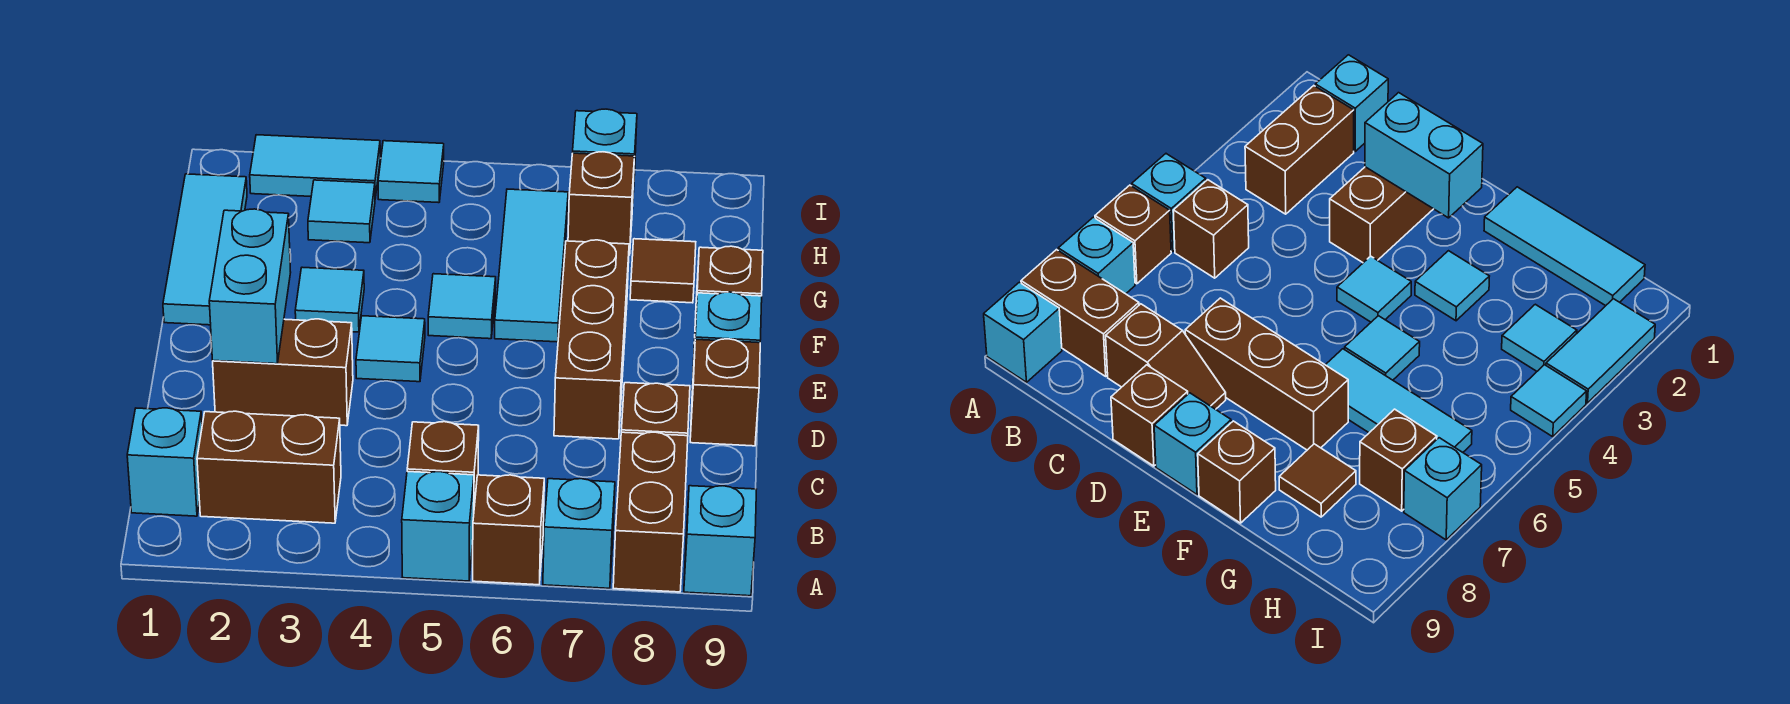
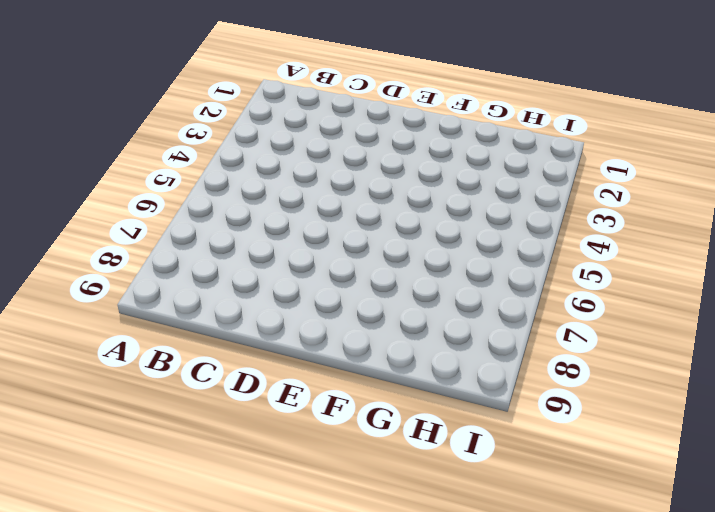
none -> cyan brick A5 level 1
none -> brown brick A6 level 1
none -> cyan brick A7 level 1

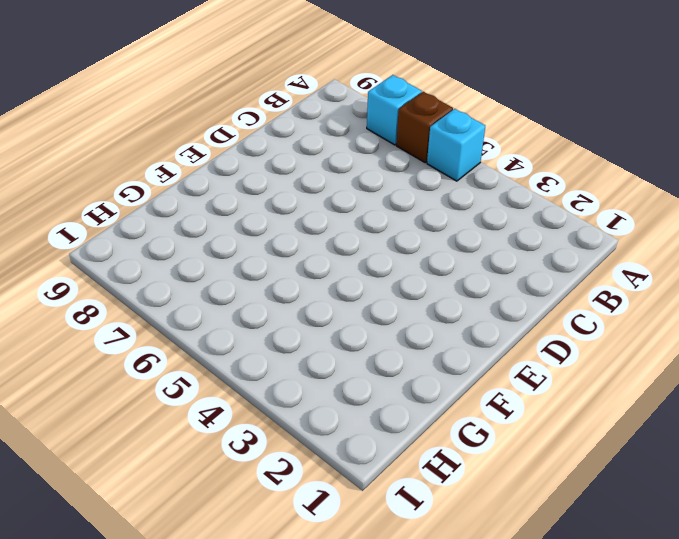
none -> brown brick A8:B8 level 1
none -> cyan brick A9 level 1
none -> cyan brick B1 level 1

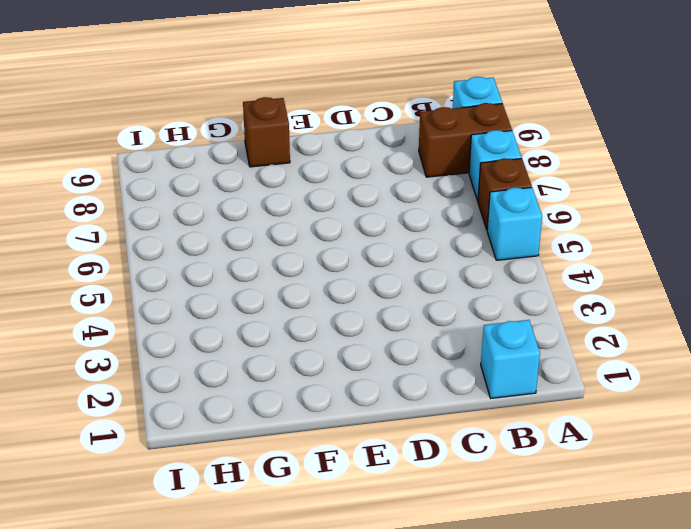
none -> brown brick B2:B3 level 1
none -> brown brick B5 level 1
none -> brown slope C8:D8 level 1 top C

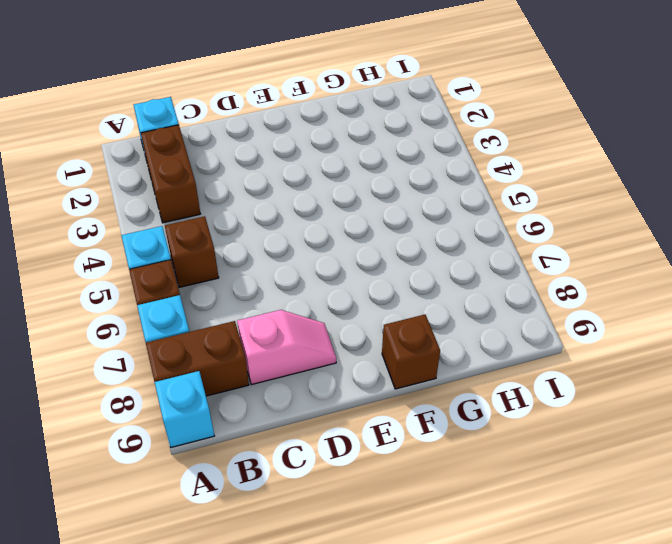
pink slope C8:D8 level 1 top C -> brown slope C8:D8 level 1 top C
none -> brown brick D2:D3 level 1
none -> brown brick D7:F7 level 1
none -> brown brick D9 level 1

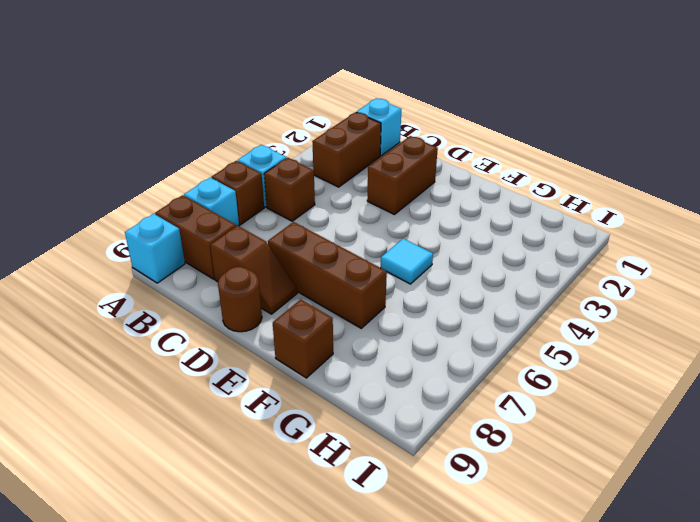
brown round brick D9 level 1 -> brown brick D9 level 1
none -> cyan tile E4 level 1
none -> cyan brick E9 level 1
none -> cyan tile F1:H1 level 1

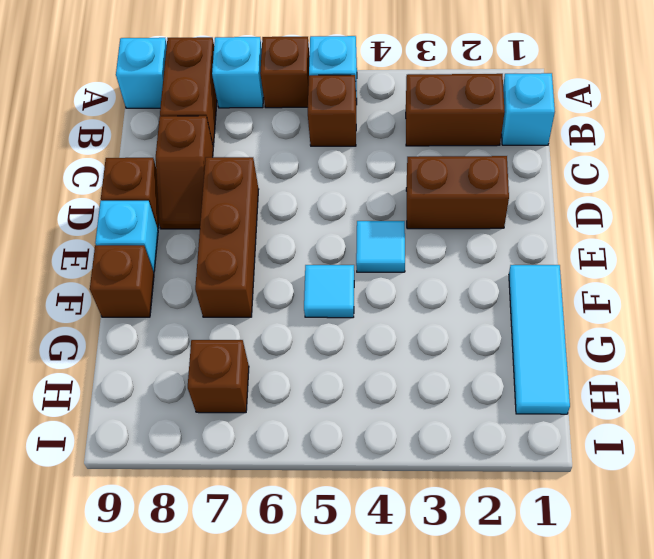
none -> cyan tile F3 level 1
none -> cyan tile F6:H6 level 1
none -> brown tile G8 level 1

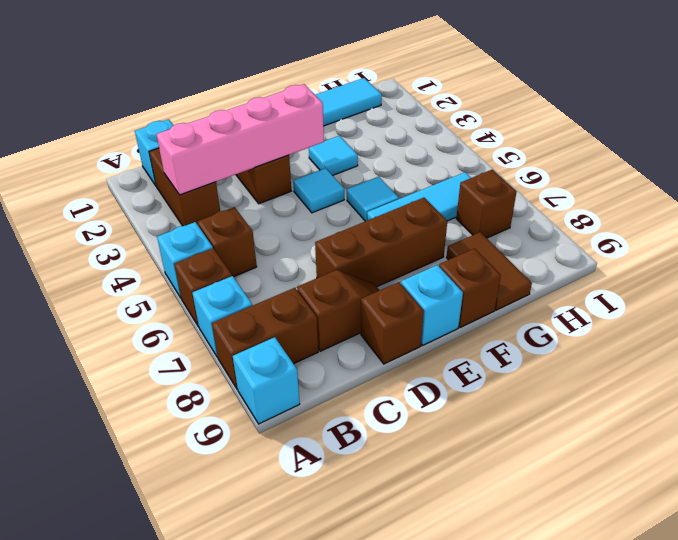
pink brick B3:E3 level 2 -> none
brown tile G8:G9 level 1 -> brown tile G8 level 1
none -> cyan tile H3 level 1
none -> cyan tile I2:I3 level 1
none -> cyan tile I4 level 1

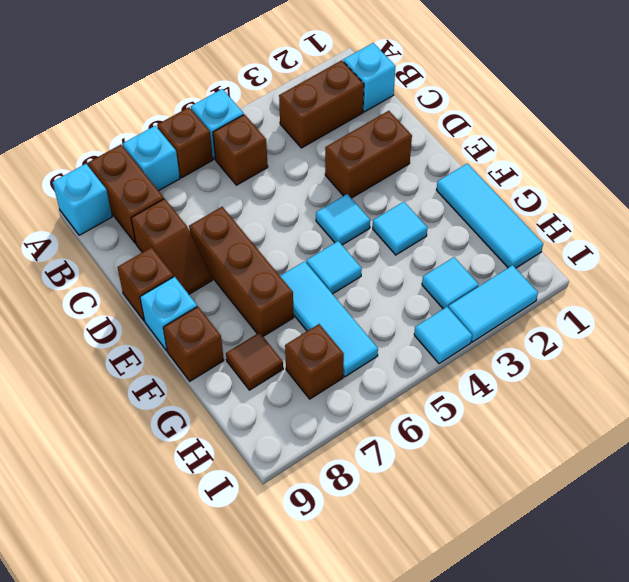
none -> cyan brick I7 level 1
none -> cyan brick D2:E2 level 2

